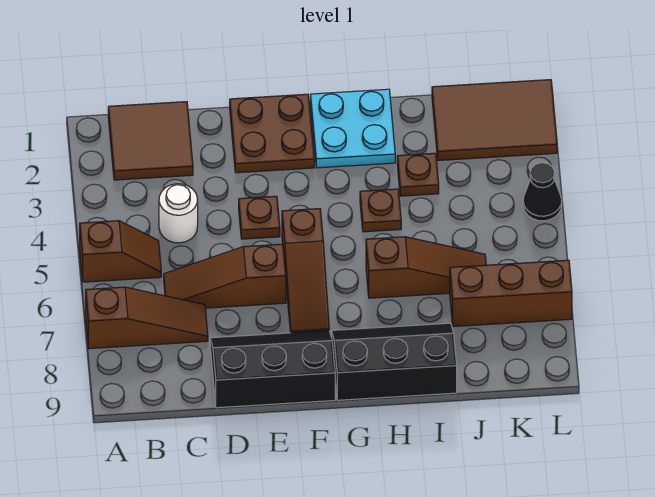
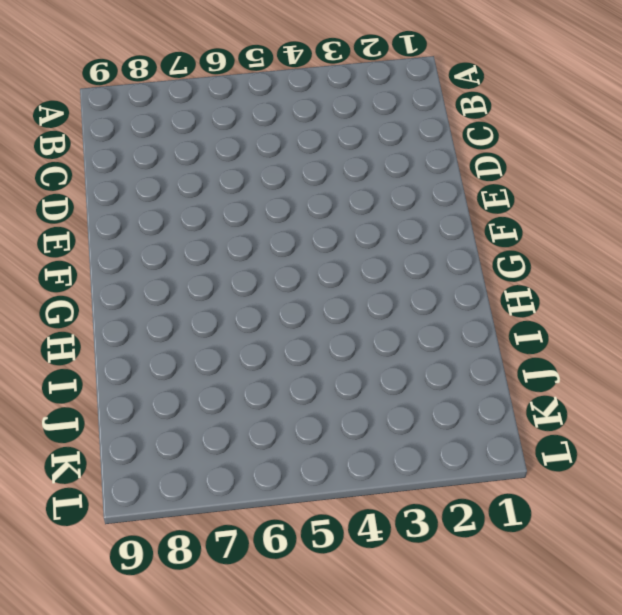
none -> brown slope A5:B5 level 1 top A
none -> brown slope A7:C7 level 1 top A
none -> brown tile B1:C2 level 1

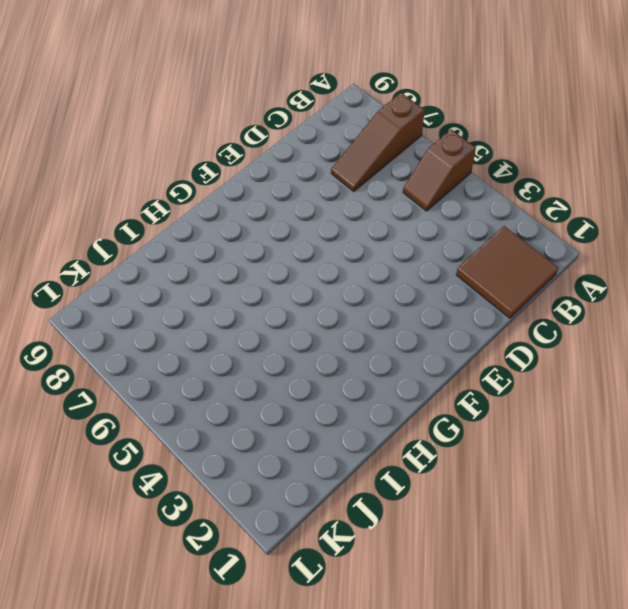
none -> white round brick C4 level 1
none -> brown slope C6:E6 level 1 top E
none -> black slope D8:F9 level 1 top 9

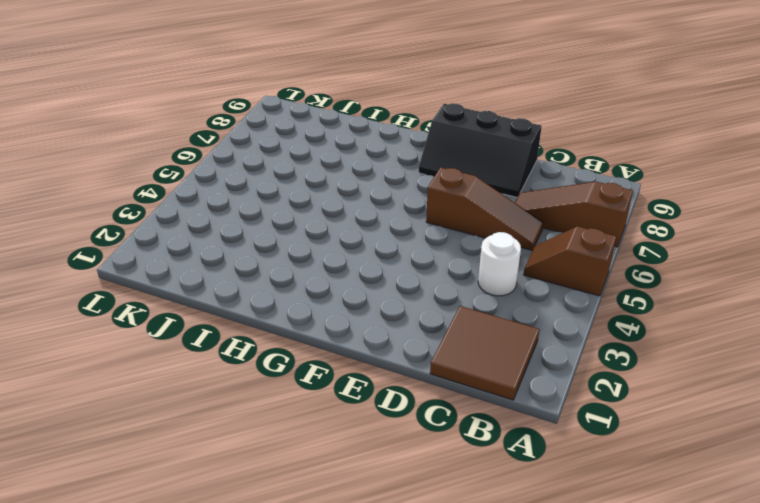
none -> brown plate E1:F2 level 1
none -> brown plate E4 level 1
none -> brown slope F5:F7 level 1 top 5

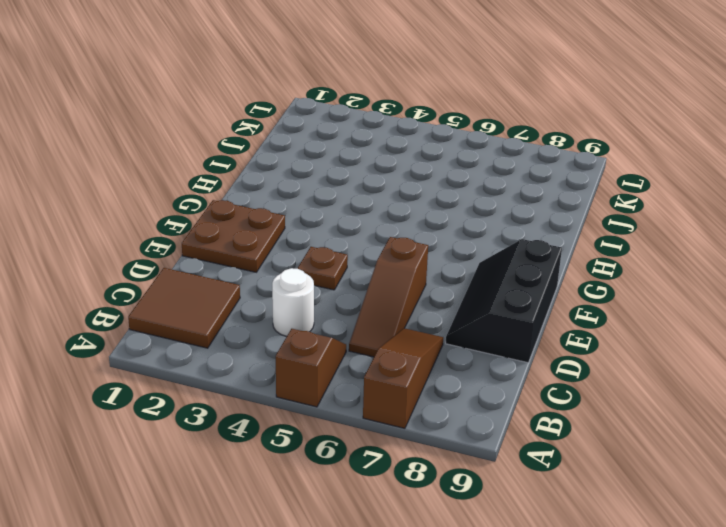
none -> brown slope F5:F7 level 1 top 5
none -> cyan plate G1:H2 level 1
none -> black slope G8:I9 level 1 top 9

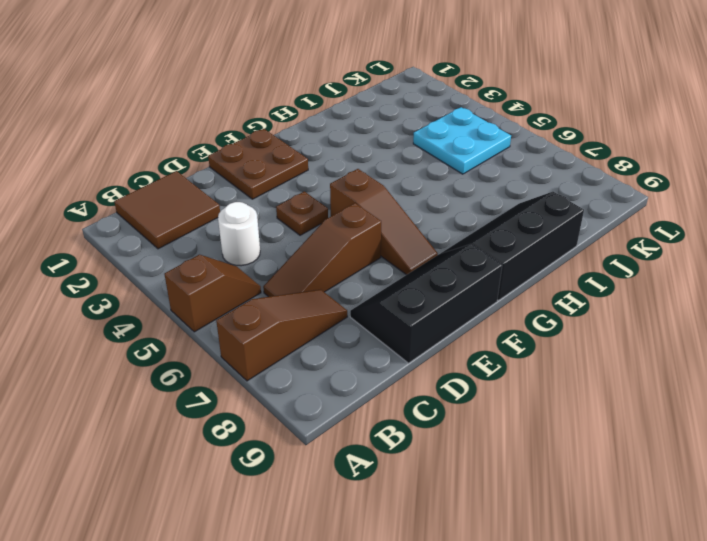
cyan plate J4:K5 level 1 -> cyan plate G1:H2 level 1
none -> brown plate H4 level 1
none -> brown slope H6:J6 level 1 top H
none -> brown plate I3 level 1

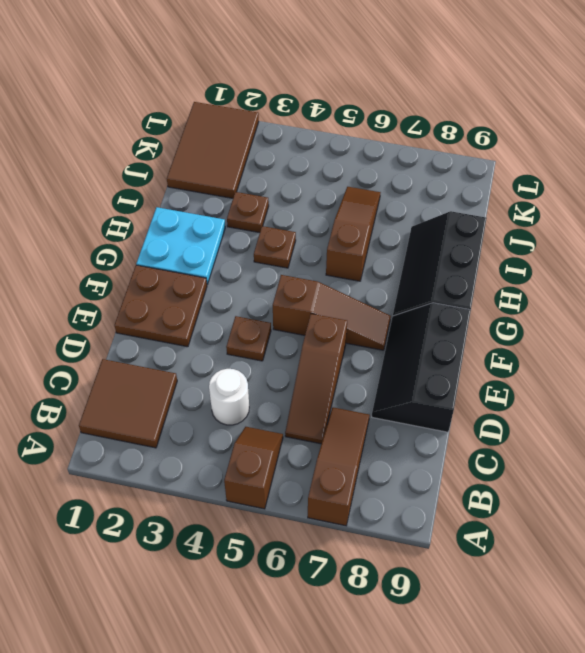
none -> brown brick J7:L7 level 1
none -> black cone L4 level 1

